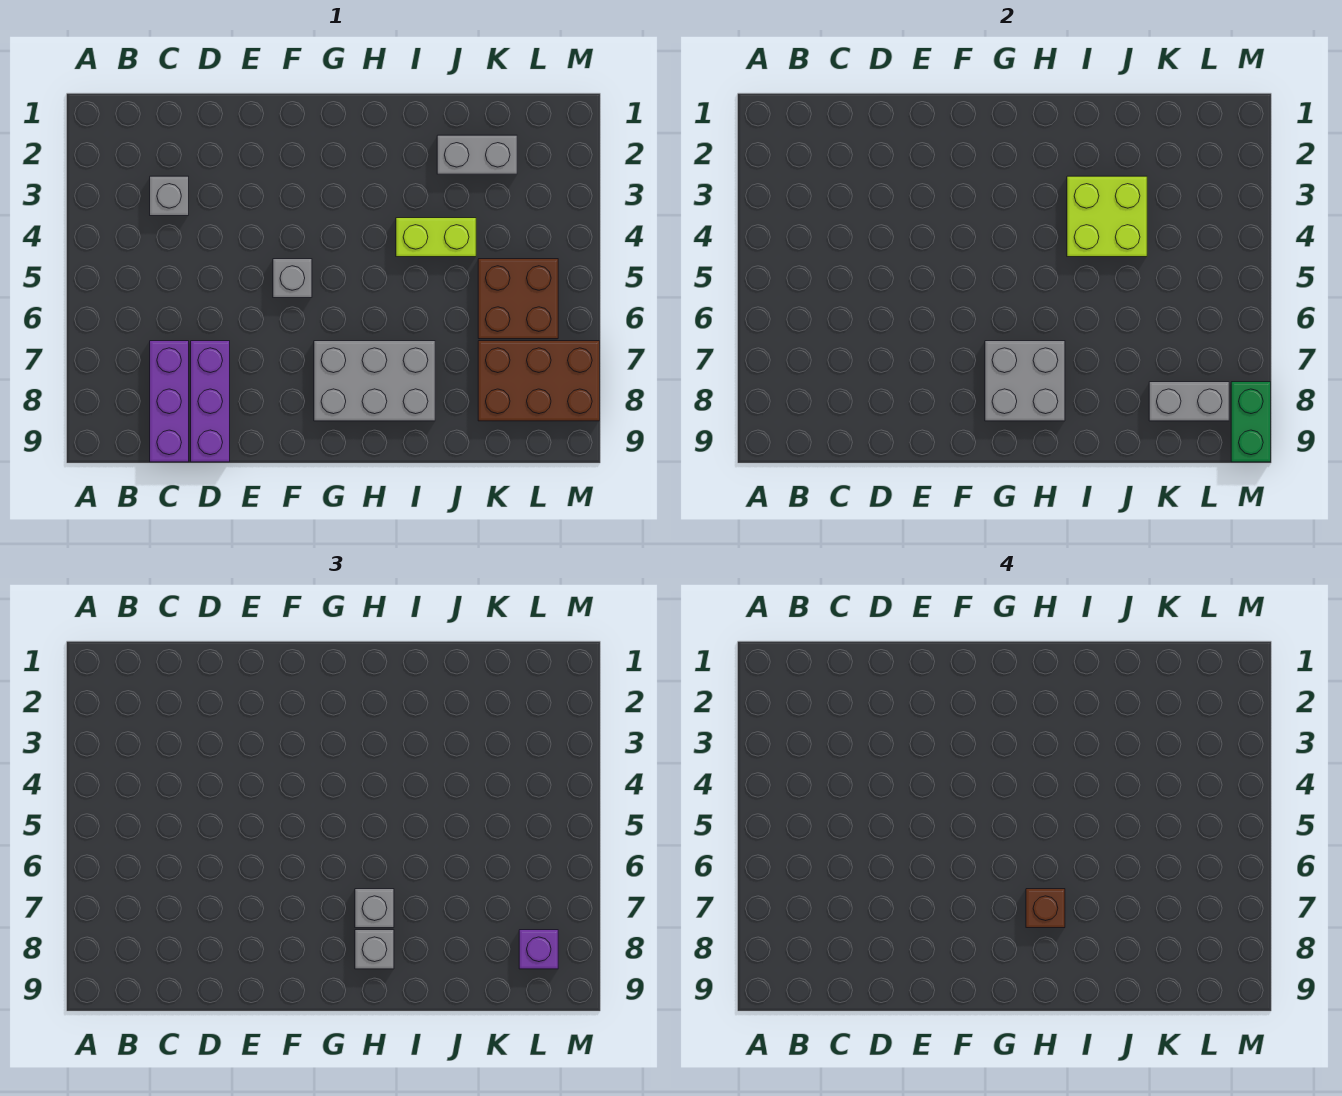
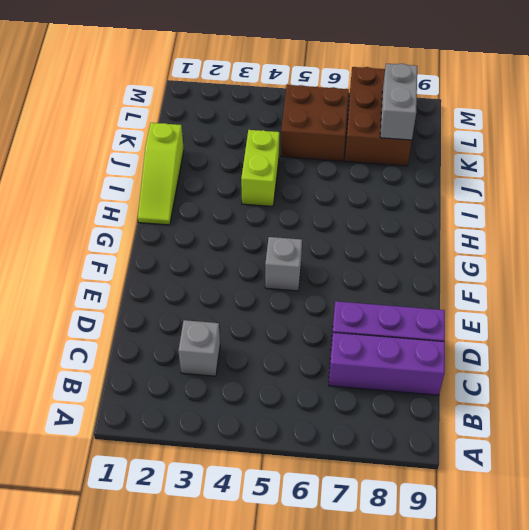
lime slope H1:J1 level 1 top J -> none
none -> grey brick G7:I8 level 1
none -> grey brick J2:K2 level 1
none -> grey brick G7:H8 level 2

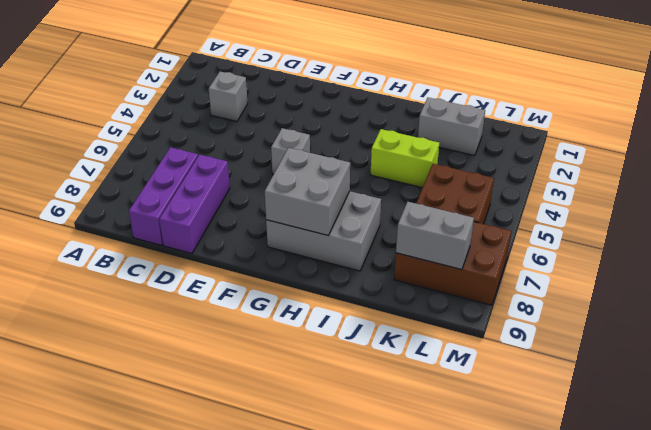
none -> lime brick I3:J4 level 2
none -> green brick M8:M9 level 2
none -> grey brick H7 level 3

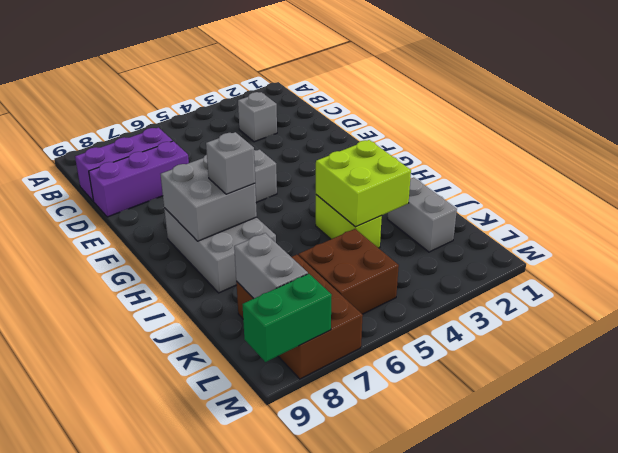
none -> grey brick H8 level 3
none -> purple brick L8 level 3
none -> brown brick H7 level 4

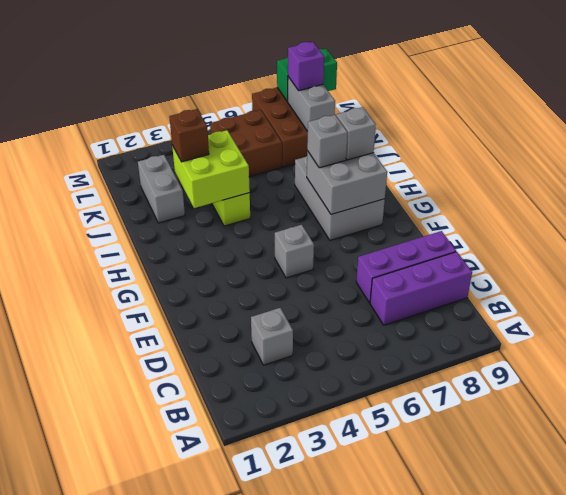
brown brick J3 level 3 -> brown brick H7 level 4

